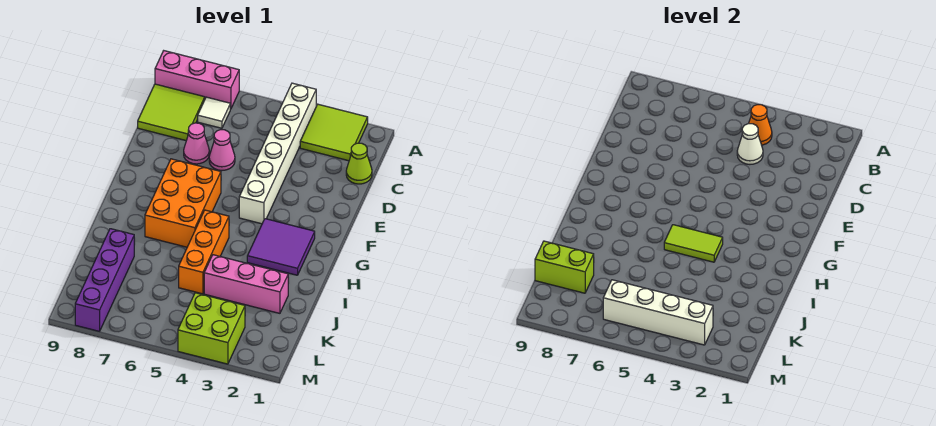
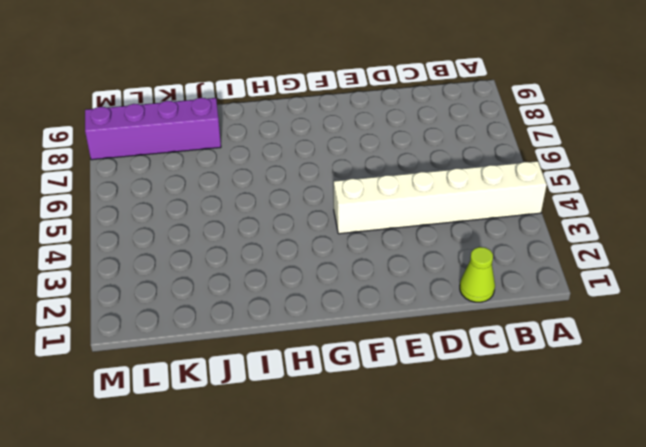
none -> lime tile A2:B3 level 1
none -> pink brick A7:A9 level 1
none -> white tile B7 level 1

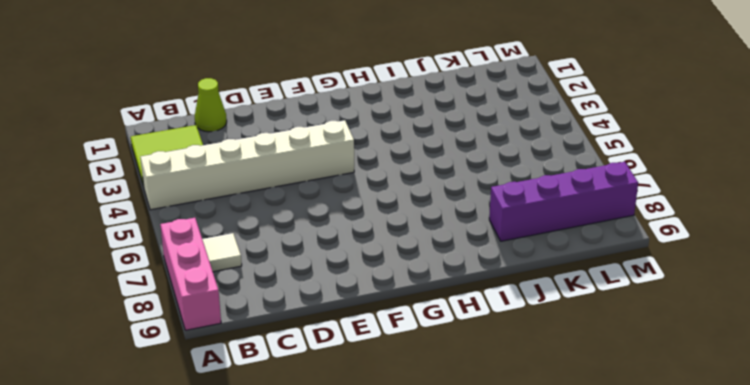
none -> lime tile B8:C9 level 1
none -> pink cone D6 level 1
none -> pink cone D7 level 1

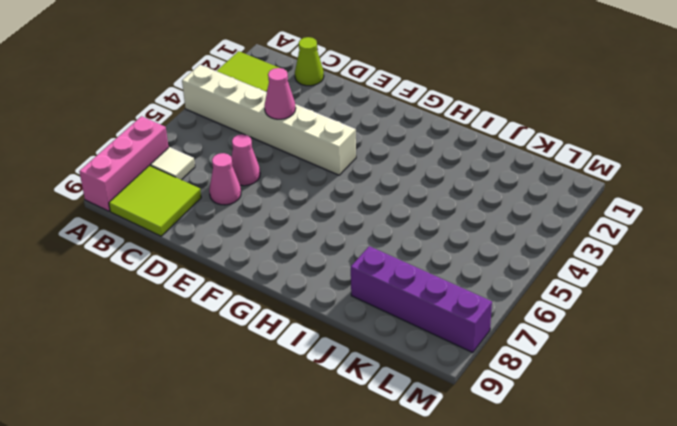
pink cone D4 level 2 -> none
none -> orange brick F6:H7 level 1
none -> purple tile G2:H3 level 1
none -> orange brick H5:J5 level 1

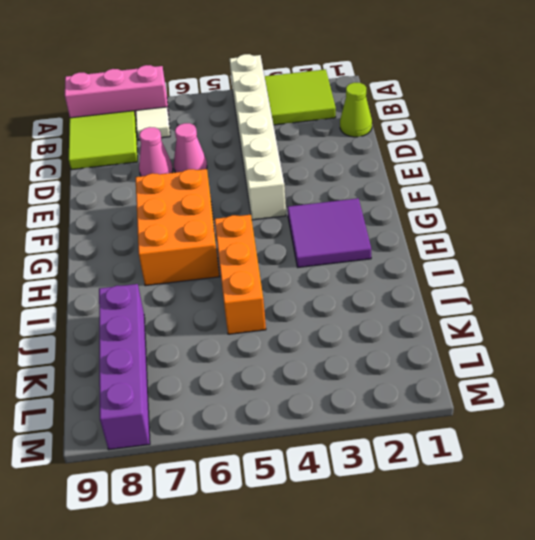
none -> pink brick J2:J4 level 1
none -> lime brick L3:M4 level 1
none -> orange cone B4 level 2

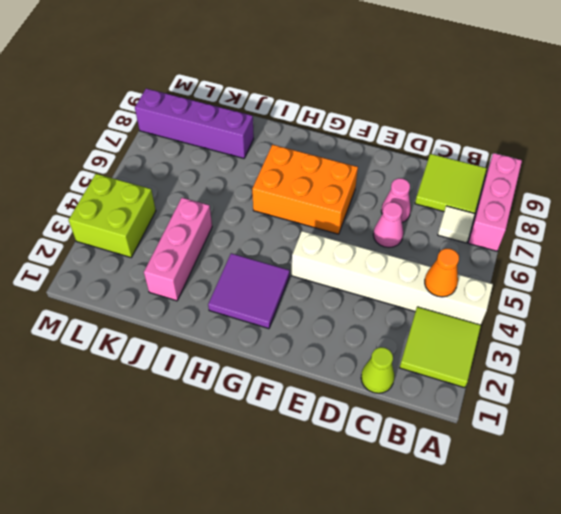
none -> orange brick H5:J5 level 1
none -> white cone C4 level 2
none -> lime tile H4:H5 level 2

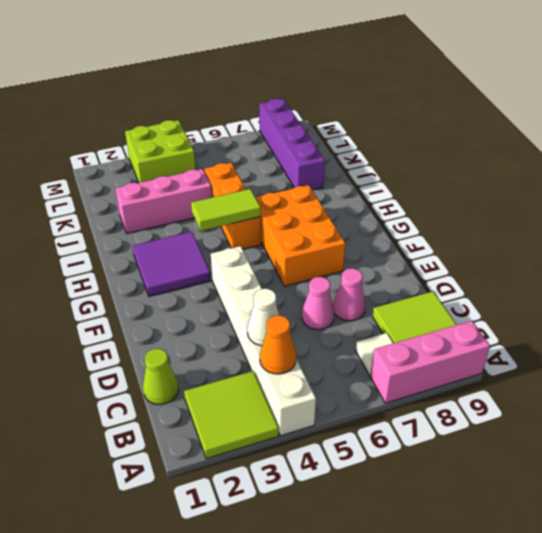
none -> lime brick K8:K9 level 2
none -> white brick L3:L6 level 2

